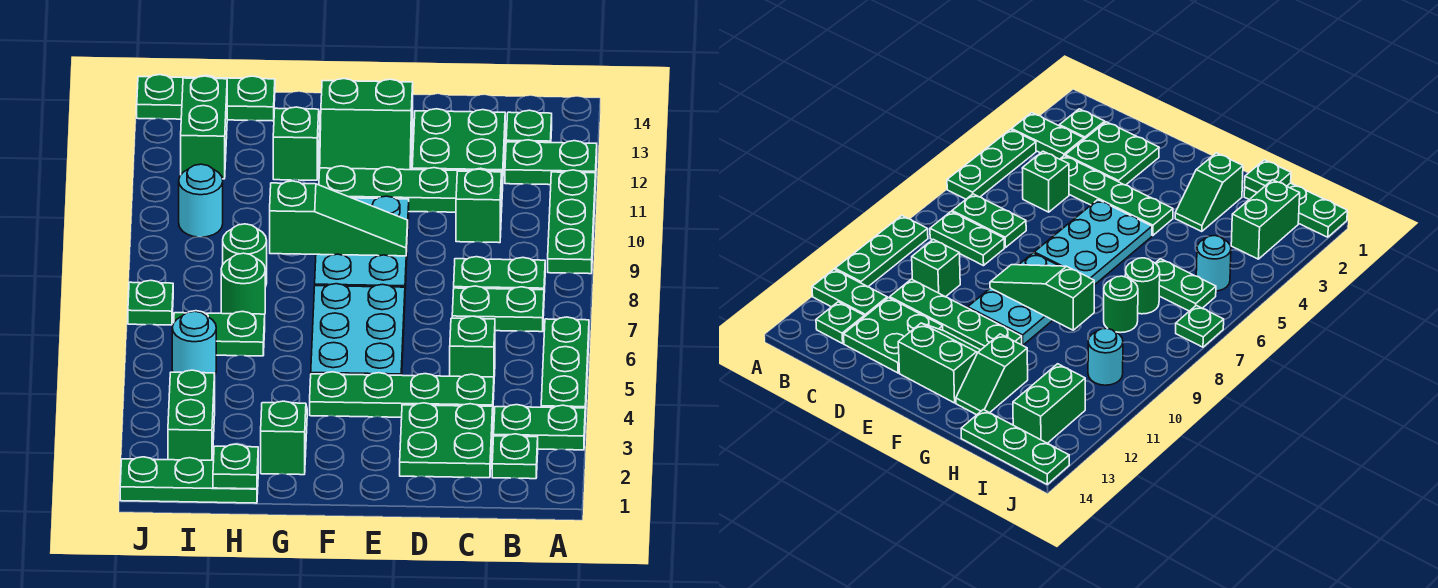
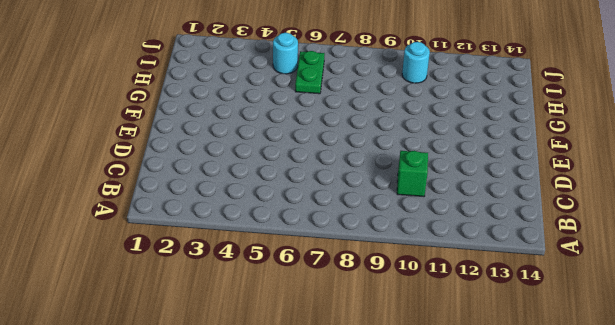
none -> green plate A3:B3 level 1
none -> green plate A4:A6 level 1
none -> green plate A9:A11 level 1
none -> green plate A12:B12 level 1

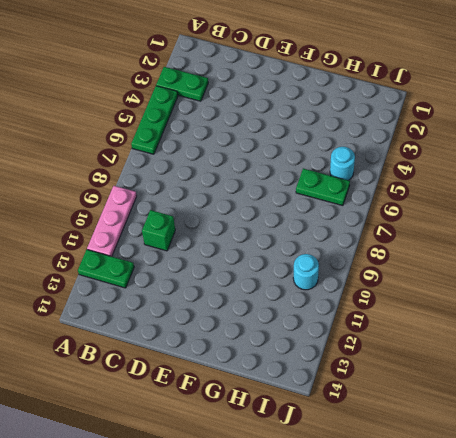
pink plate A9:A11 level 1 -> green plate A9:A11 level 1
none -> green plate B2 level 1
none -> green plate B7:C7 level 1
none -> green plate B8:C8 level 1
none -> green plate B13 level 1

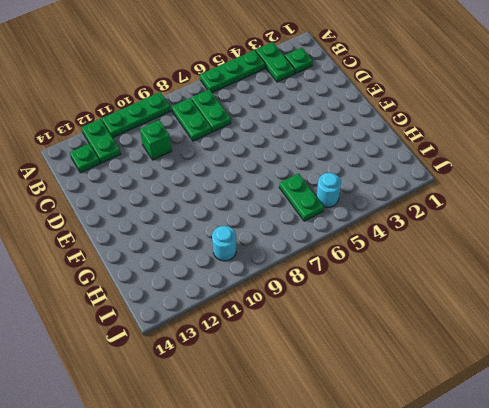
none -> green plate C2:D3 level 1
none -> green plate C4:F4 level 1
none -> green brick C5 level 1
none -> green plate C11:F11 level 1

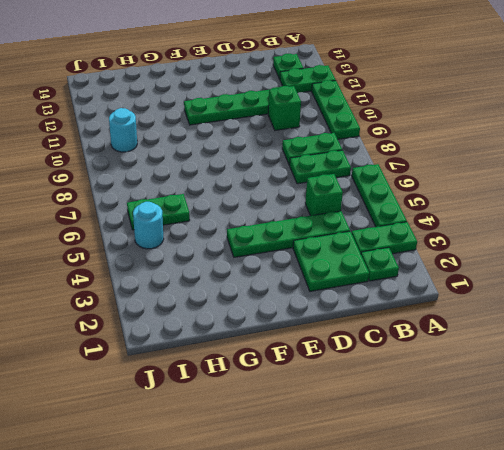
none -> green plate C12:D13 level 1
none -> cyan plate E5:F7 level 1
none -> cyan plate E8:F10 level 1
none -> green slope E12:F13 level 1 top 13

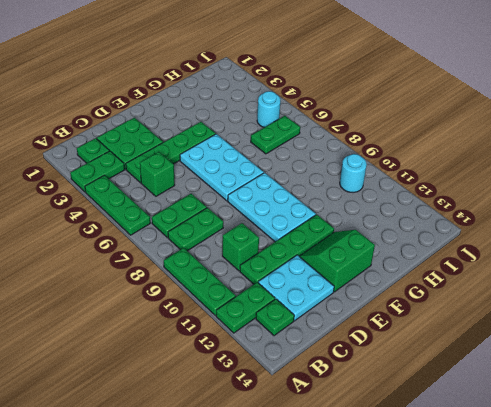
cyan plate C12:D13 level 1 -> green plate C12:D13 level 1
none -> green slope G2:G3 level 1 top 2
none -> green slope G12:G13 level 1 top 12
none -> green plate H1:J1 level 1
none -> green round brick H7 level 1

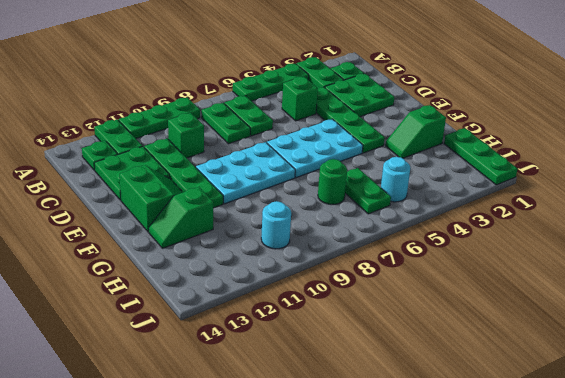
none -> green round brick H8 level 1
none -> green plate H14:J14 level 1
none -> green brick I2:I3 level 1
none -> green brick I12:I13 level 1

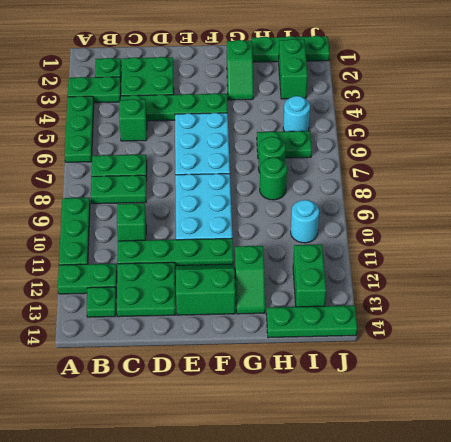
none -> green plate J7 level 1
none -> green slope E9:G9 level 2 top G
none -> green plate H1 level 2

